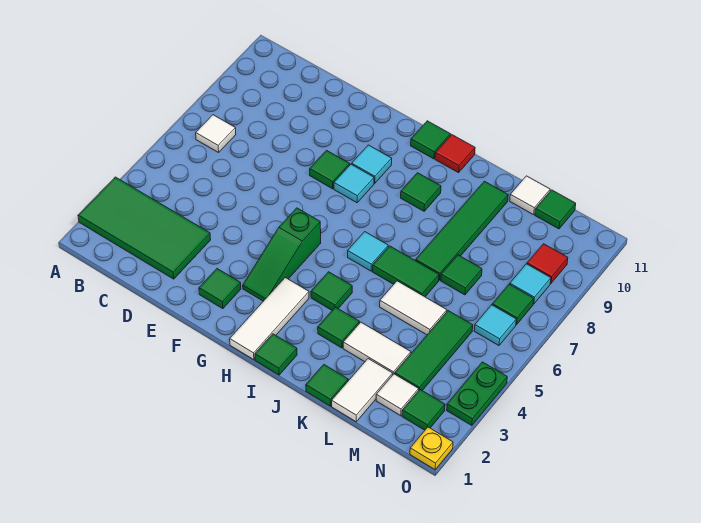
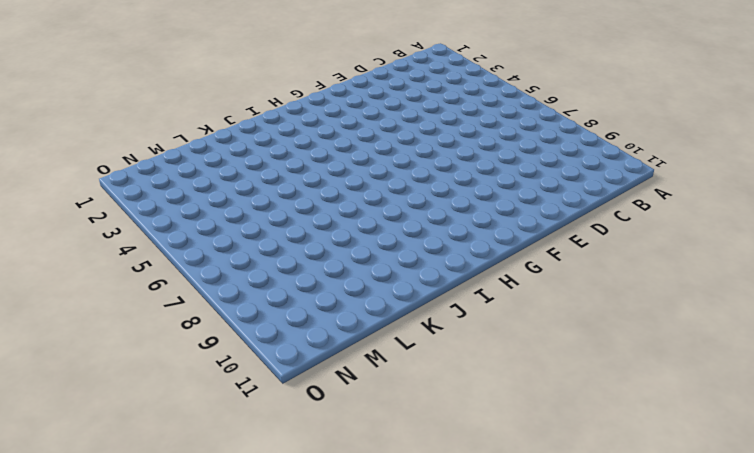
none -> green tile A2:D3 level 1
none -> white tile B7 level 1
none -> green tile F2 level 1
none -> green tile F8 level 1

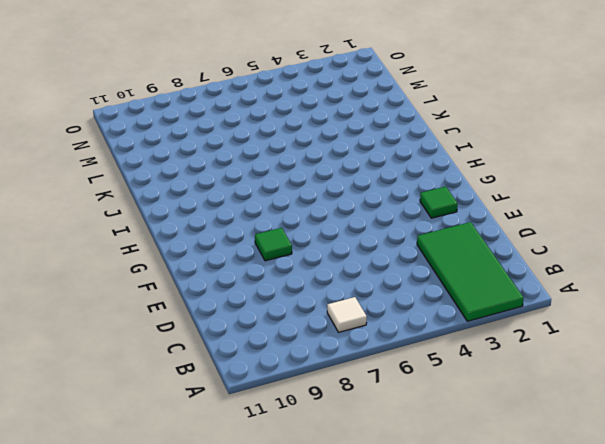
none -> green slope G3:G5 level 1 top 5
none -> cyan tile G8 level 1
none -> cyan tile G9 level 1
none -> white tile H1:H3 level 1

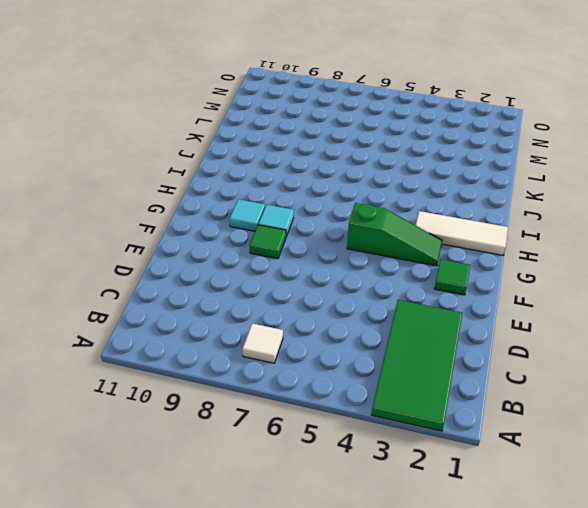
none -> green tile H11 level 1
none -> green tile I1 level 1
none -> green tile I4 level 1
none -> cyan tile I6 level 1

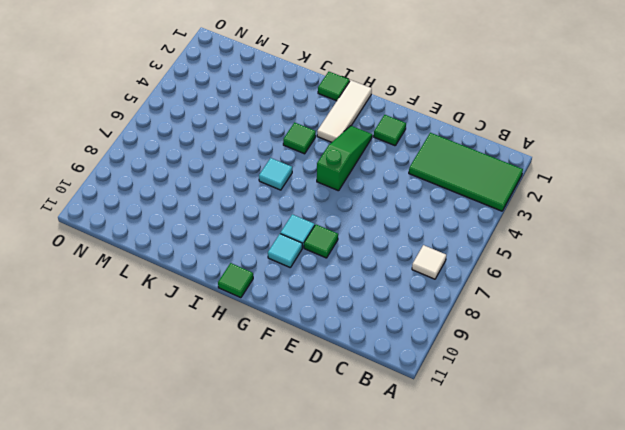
none -> green tile I9 level 1
none -> red tile I11 level 1
none -> green tile J3 level 1
none -> green tile J6:K6 level 1

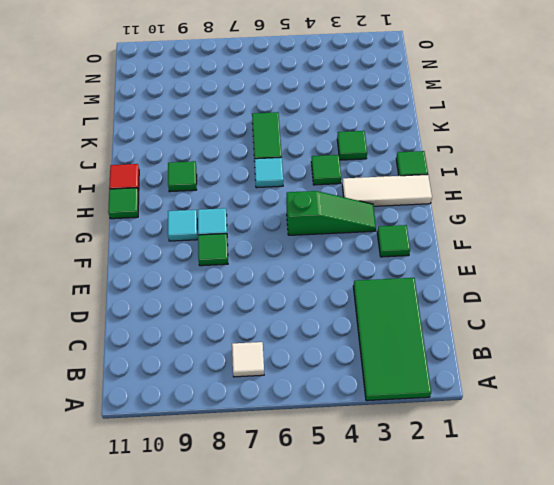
none -> green tile K1 level 1
none -> white tile K3:L3 level 1
none -> white tile K5:L5 level 1
none -> green tile K7:K10 level 1

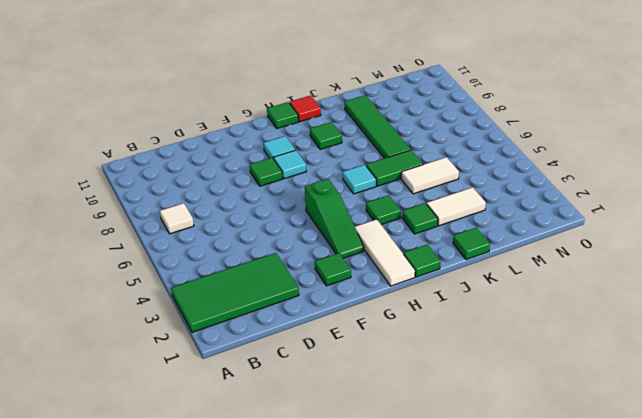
none -> white tile L1:L2 level 1
none -> green tile L7 level 1
none -> white tile L11 level 1
none -> white tile M2 level 1

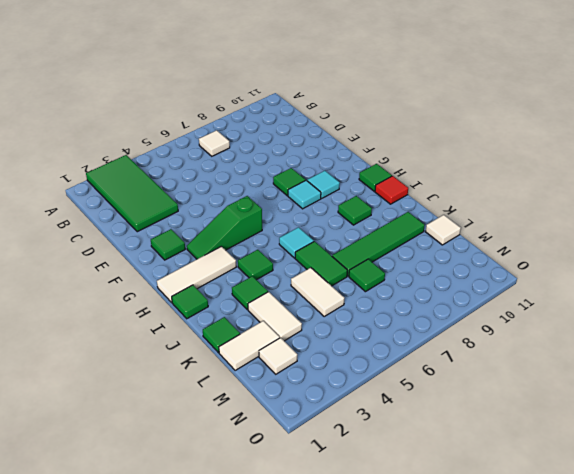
none -> green tile M3:M5 level 1
none -> green tile M11 level 1
none -> green tile N2 level 1
none -> cyan tile N6 level 1

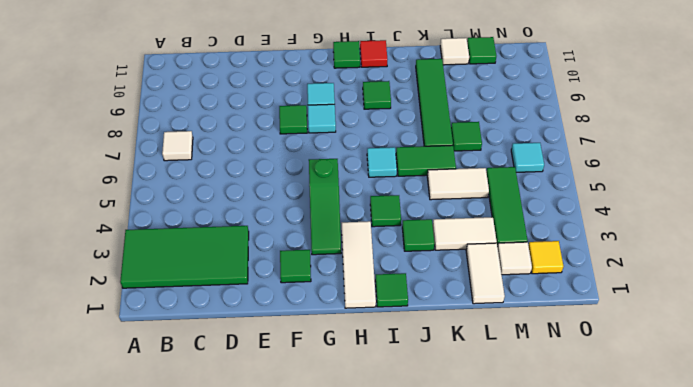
yellow tile N2 level 1 -> green tile N2 level 1
none -> green tile K1 level 1
none -> green tile N7 level 1
none -> cyan tile N8 level 1
none -> red tile N9 level 1

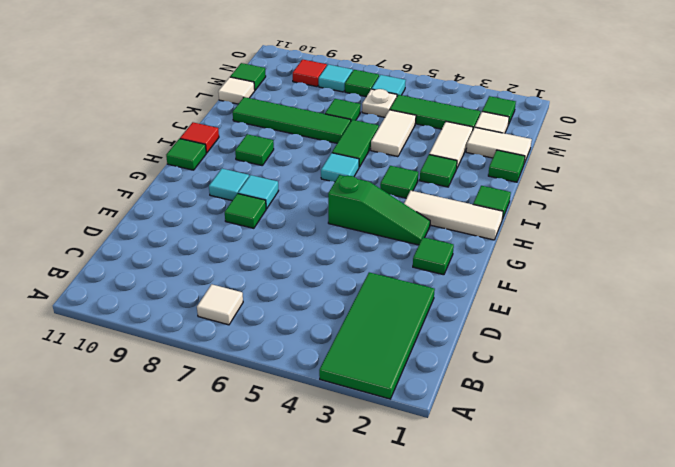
white plate M6 level 1 -> none
none -> yellow plate O1 level 1
none -> green plate O3:O4 level 1

